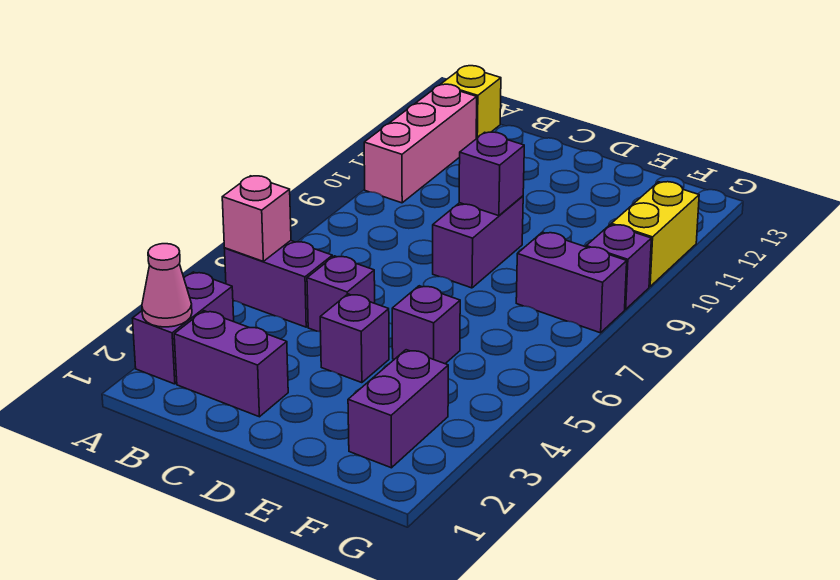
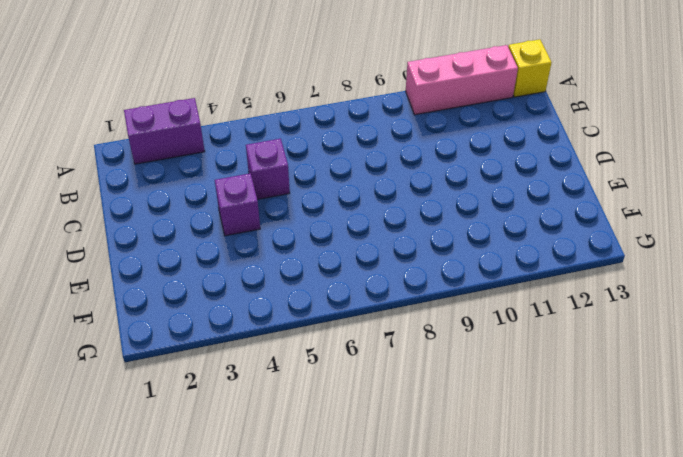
none -> purple brick A5:B5 level 1
none -> purple brick B2:C2 level 1
none -> purple brick D8:D9 level 1

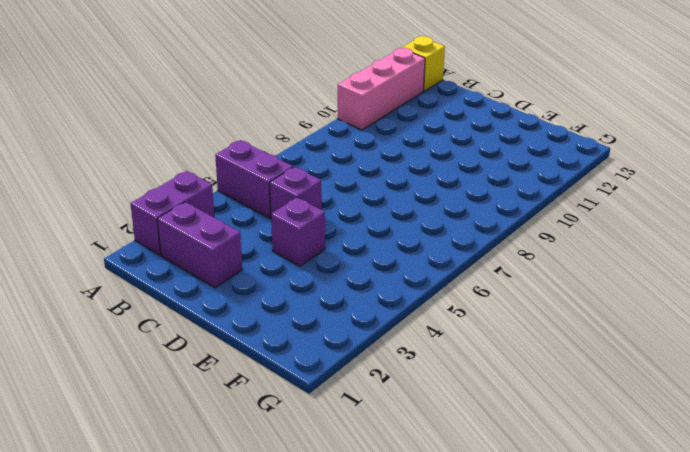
none -> purple brick D8:D9 level 1
none -> purple brick E5 level 1
none -> purple brick F2:F3 level 1

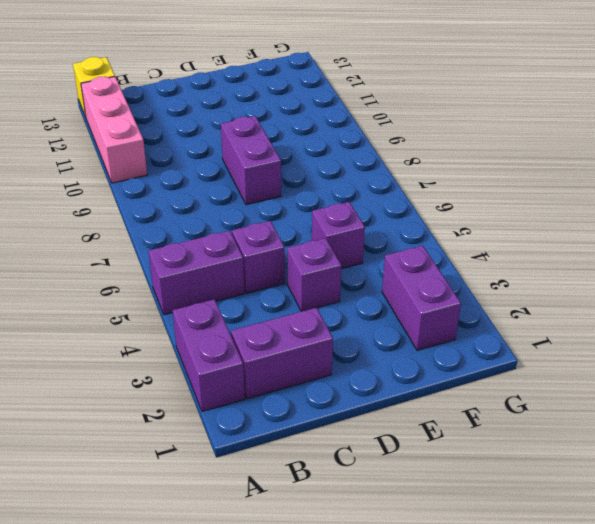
none -> purple brick F8:G8 level 1
none -> purple brick G9 level 1
none -> yellow brick G10:G11 level 1

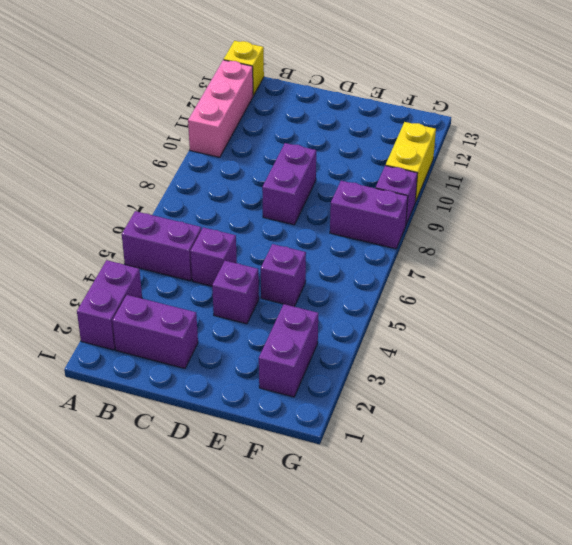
none -> pink cone A2 level 2
none -> pink brick A5 level 2
none -> purple brick D9 level 2

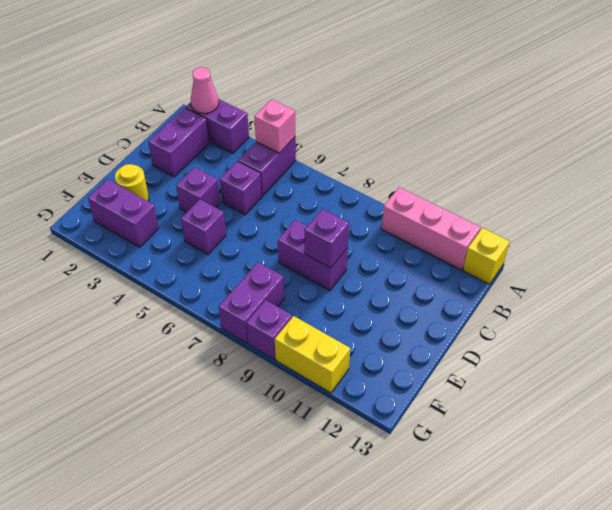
yellow round brick E2 level 1 -> none

